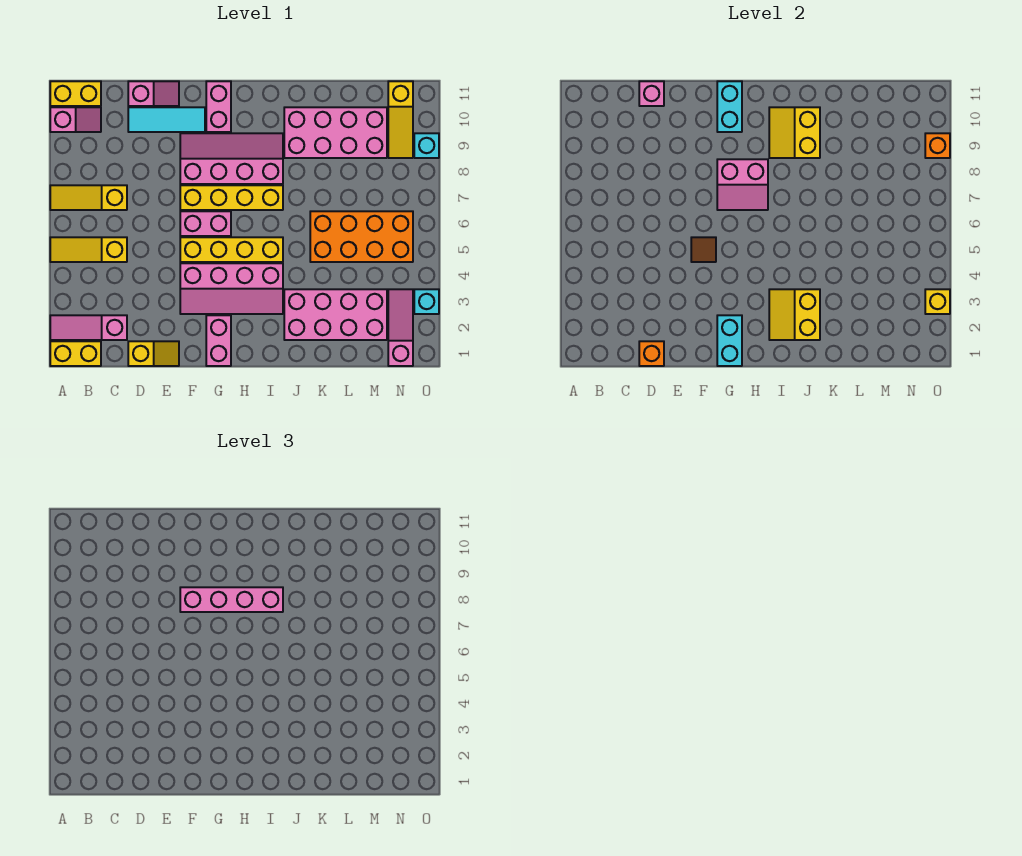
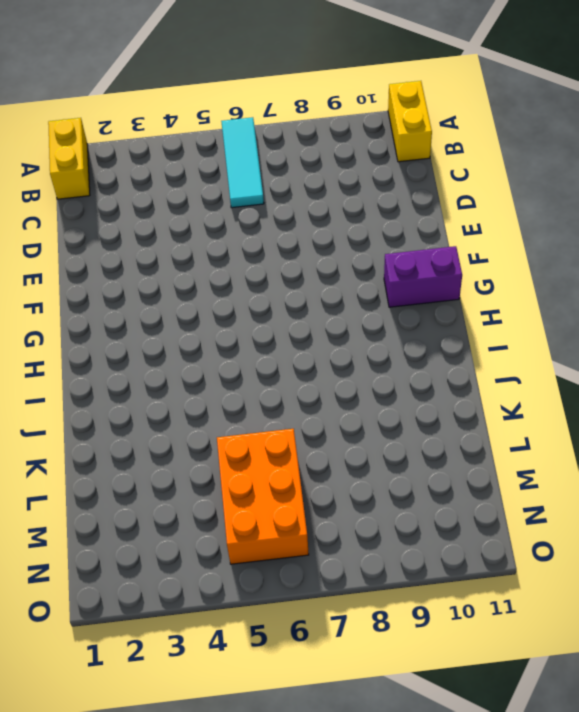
cyan tile A6:C6 level 1 -> cyan tile D10:F10 level 1
purple brick G10:G11 level 1 -> pink brick G10:G11 level 1
orange brick L5:N6 level 1 -> orange brick K5:N6 level 1
none -> pink slope A2:C2 level 1 top C
none -> yellow slope A5:C5 level 1 top C
none -> yellow slope A7:C7 level 1 top C
none -> pink slope A10:B10 level 1 top A

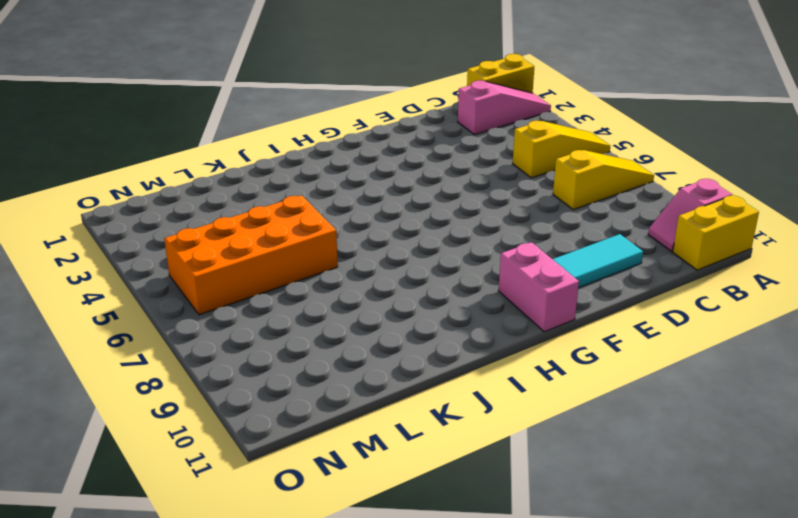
none -> yellow slope D1:E1 level 1 top D
none -> pink slope D11:E11 level 1 top D
none -> pink slope F3:I4 level 1 top 4
none -> yellow brick F5:I5 level 1

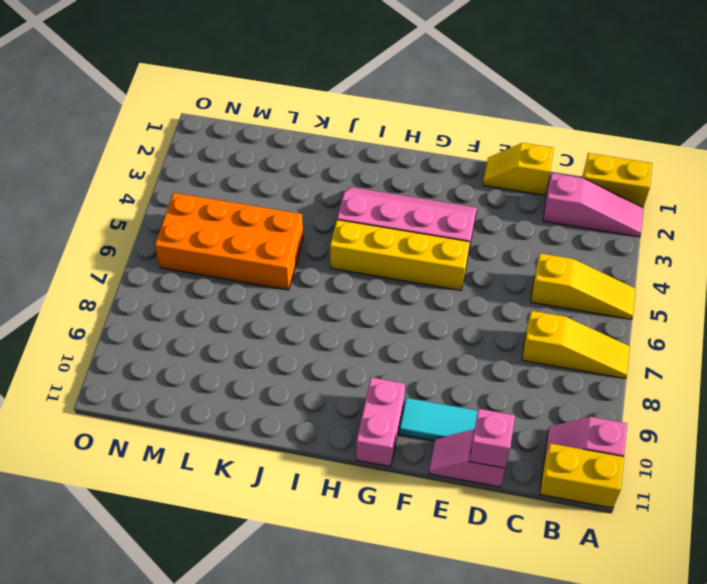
none -> pink brick F6:G6 level 1
none -> yellow brick F7:I7 level 1
none -> pink slope F8:I9 level 1 top 8
none -> pink brick G1:G2 level 1

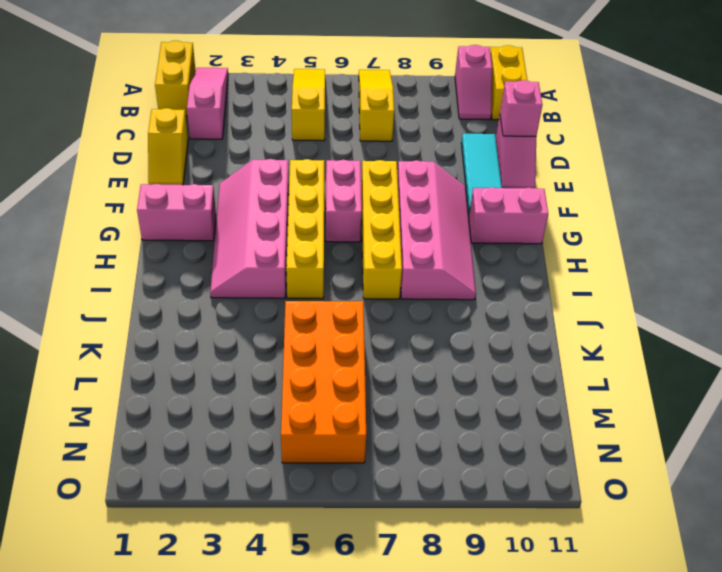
none -> pink brick J2:M3 level 1
none -> pink brick J9:M10 level 1
none -> pink slope N1:N3 level 1 top 1
none -> yellow slope N9:N11 level 1 top 11

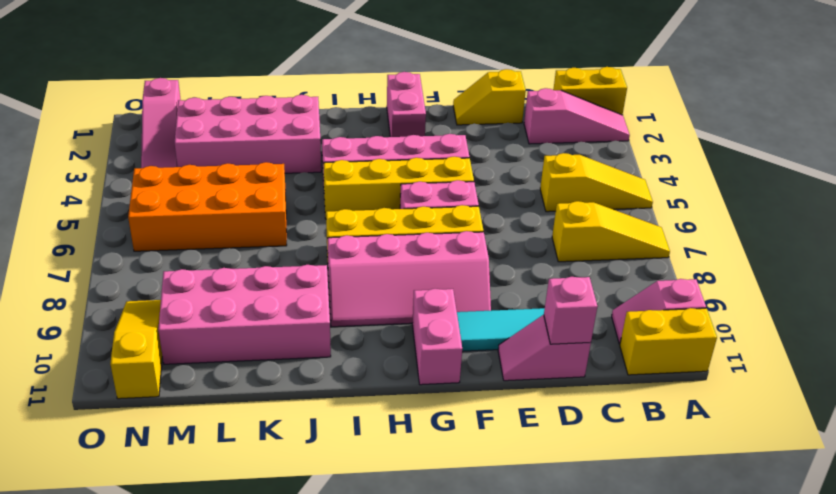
none -> cyan brick O3 level 1
none -> cyan brick O9 level 1
none -> orange brick D1 level 2
none -> brown tile F5 level 2

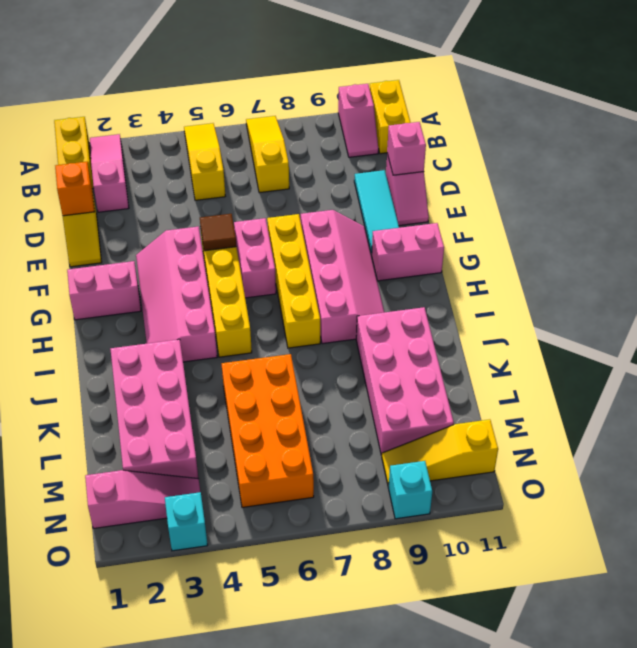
none -> cyan brick G1:G2 level 2
none -> pink slope G7:H8 level 2 top 8
none -> cyan brick G10:G11 level 2
none -> yellow slope I2:J3 level 2 top J

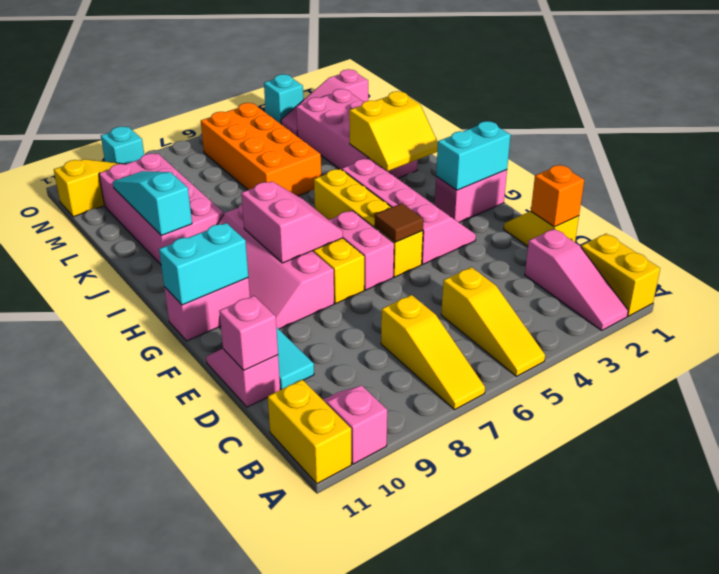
cyan slope J10:L10 level 2 top J -> yellow slope I9:J10 level 2 top J
none -> yellow brick O3 level 2
none -> orange brick O9 level 2
none -> pink brick F8:I8 level 3

